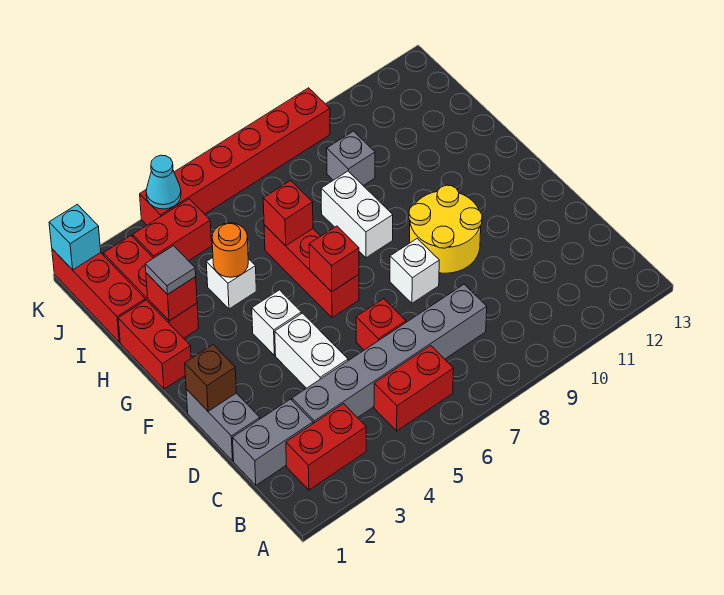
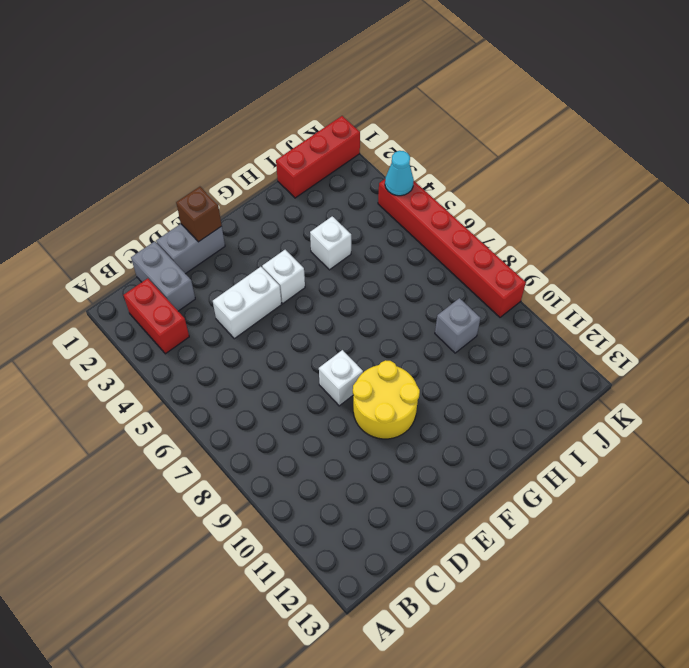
none -> red brick B5:B6 level 1
none -> grey brick C3:C8 level 1
none -> red brick D6 level 1

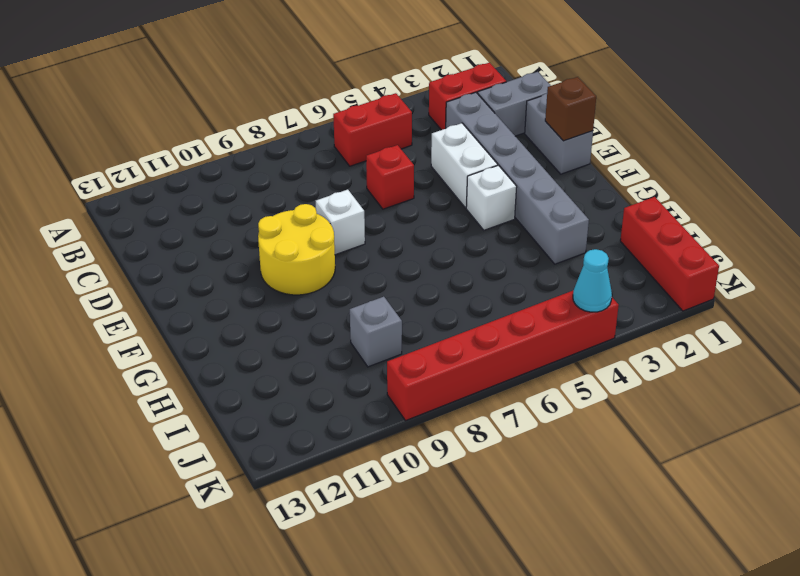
grey brick C3:H3 level 1 -> grey brick C3:C8 level 1
none -> red brick F6:H6 level 1
none -> red brick G1:H1 level 1
none -> white brick G8:H8 level 1

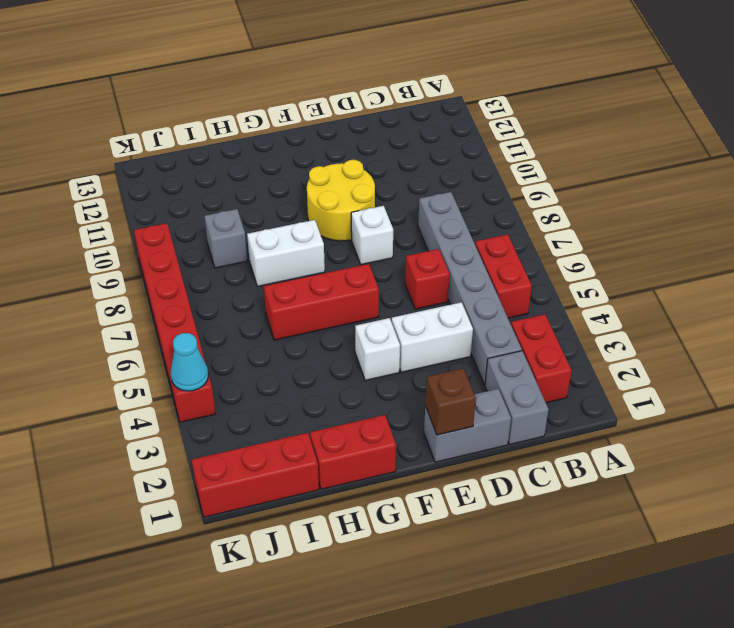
none -> red brick H2:J2 level 1
none -> white brick H4 level 1
none -> red brick J3:J4 level 1

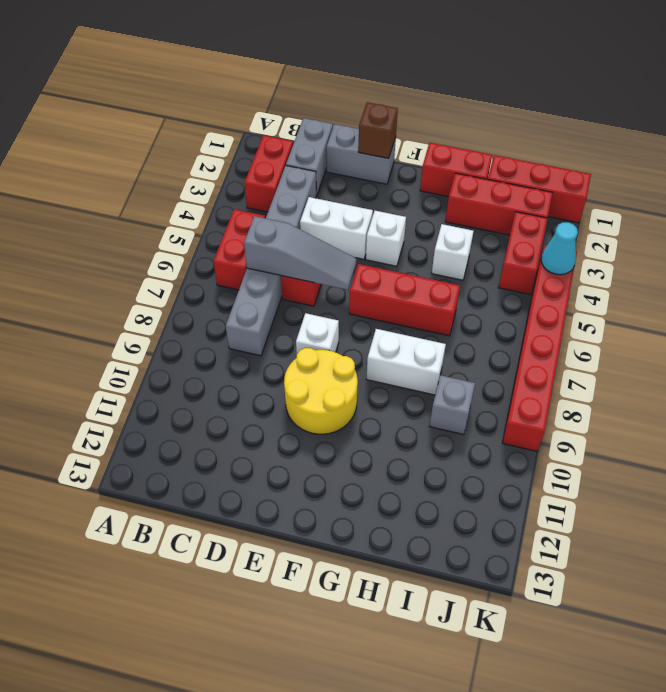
grey slope C6:E6 level 2 top C -> none
none -> red brick F6 level 2
none -> red brick H2 level 2
none -> orange round brick H4 level 2

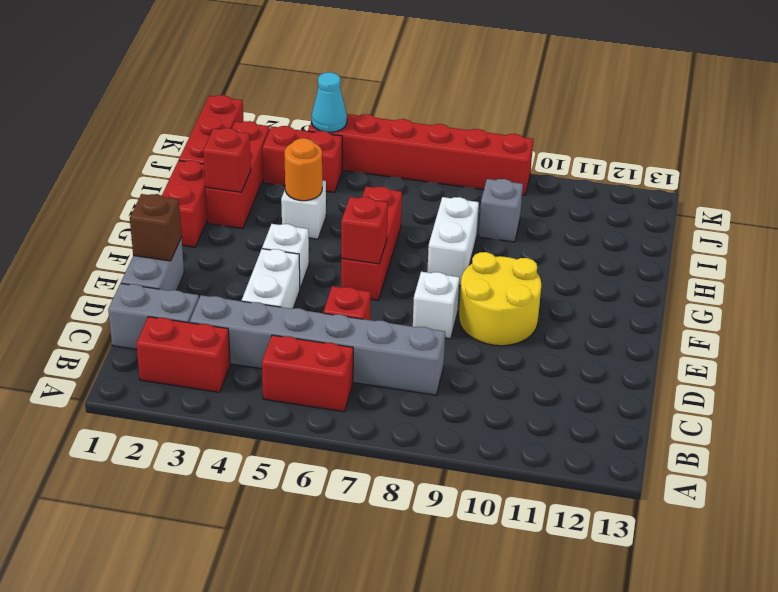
none -> red brick H6 level 2
none -> cyan brick K1 level 2
none -> grey tile H2 level 3

